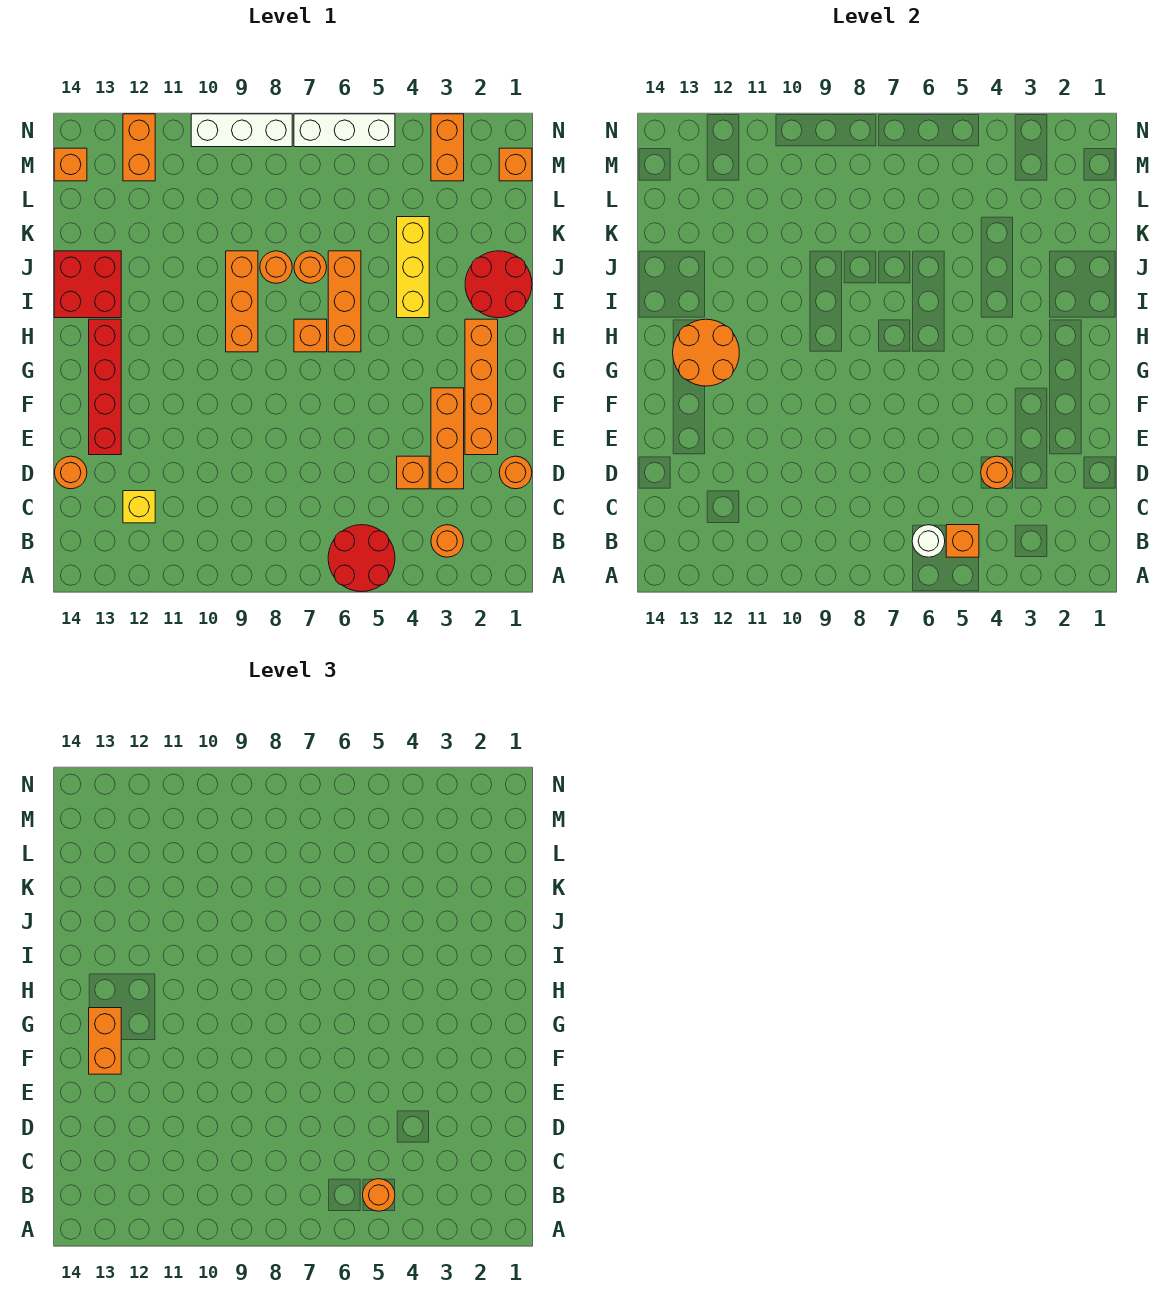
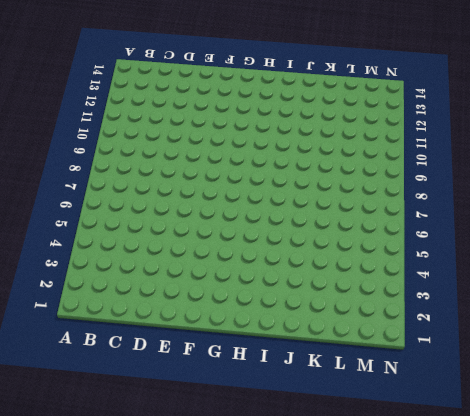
none -> red round brick A5:B6 level 1
none -> orange round brick B3 level 1
none -> yellow brick C12 level 1

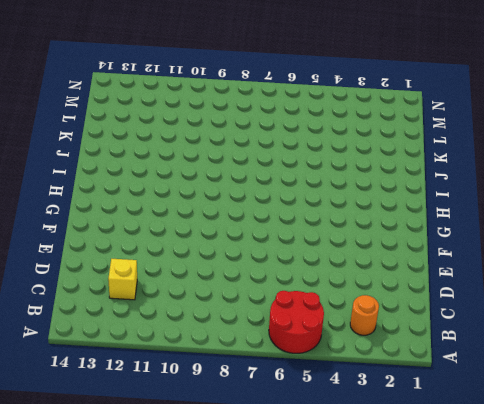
none -> orange round brick D1 level 1
none -> orange brick D3:F3 level 1
none -> orange brick D4 level 1

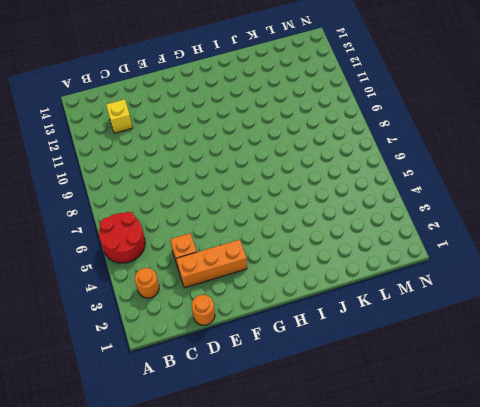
none -> orange round brick D14 level 1
none -> orange brick E2:H2 level 1
none -> red brick E13:H13 level 1

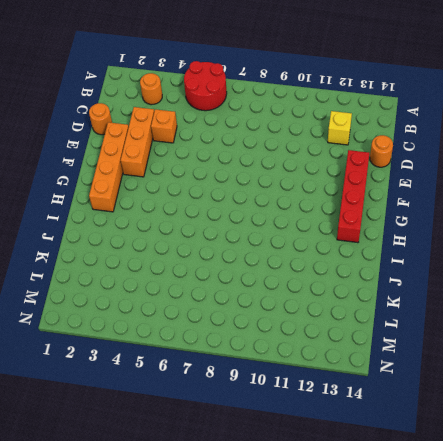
none -> orange brick H6:J6 level 1
none -> orange brick H7 level 1
none -> orange brick H9:J9 level 1

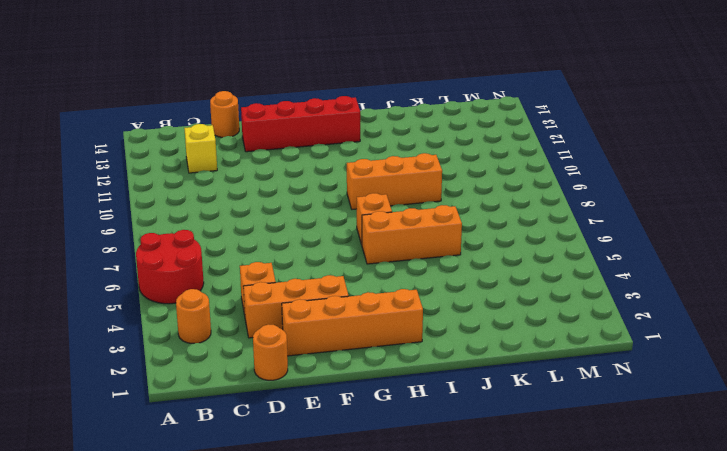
none -> red round brick I1:J2 level 1
none -> yellow brick I4:K4 level 1
none -> red brick I13:J14 level 1

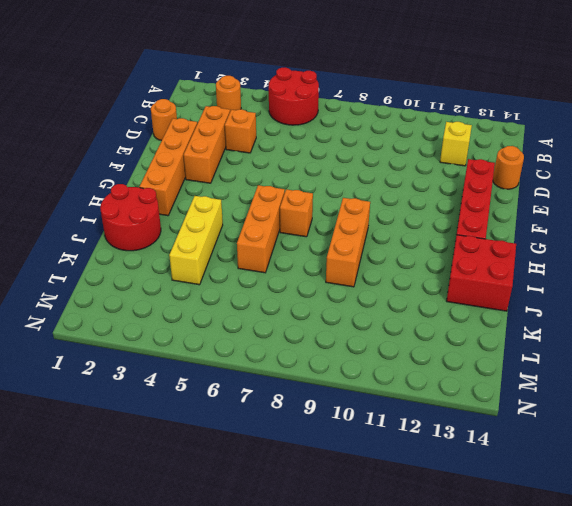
none -> orange round brick J7 level 1
none -> orange round brick J8 level 1
none -> orange brick M1 level 1

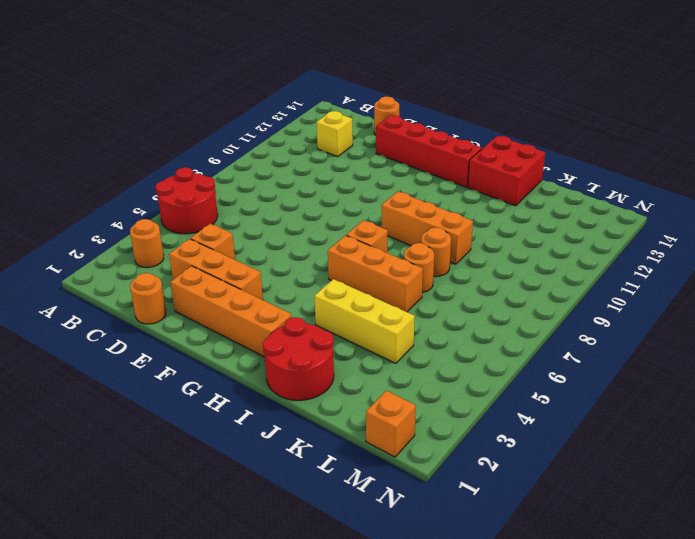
none -> orange brick M3:N3 level 1
none -> orange brick M12:N12 level 1
none -> orange brick M14 level 1

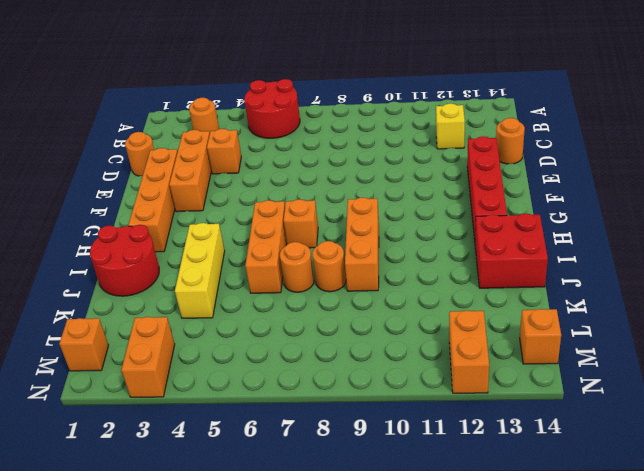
none -> white brick N5:N7 level 1
none -> white brick N8:N10 level 1
none -> orange brick B5 level 2

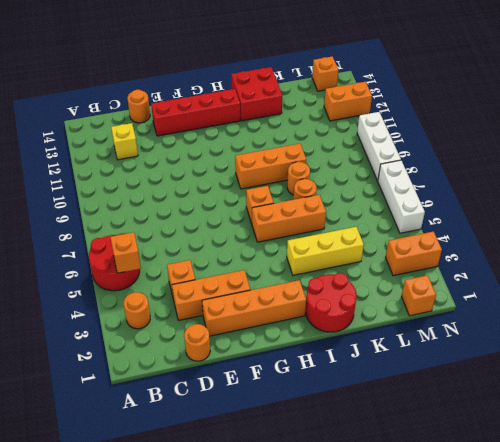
none -> white round brick B6 level 2
none -> orange round brick D4 level 2
none -> orange round brick G12:H13 level 2

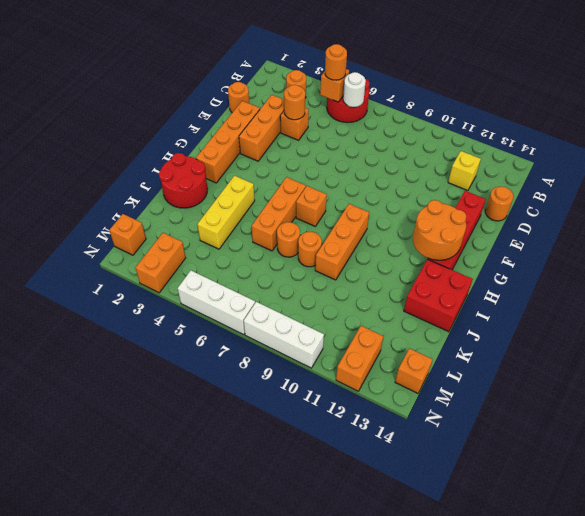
none -> orange brick F13:G13 level 3

